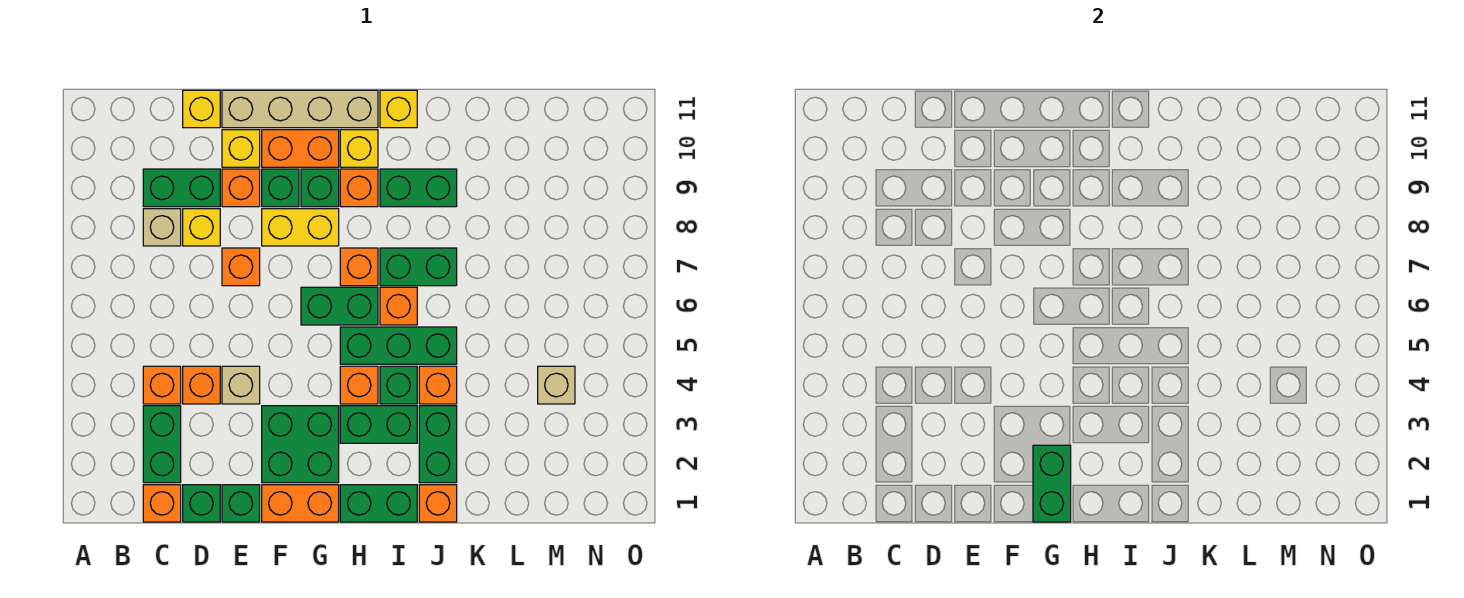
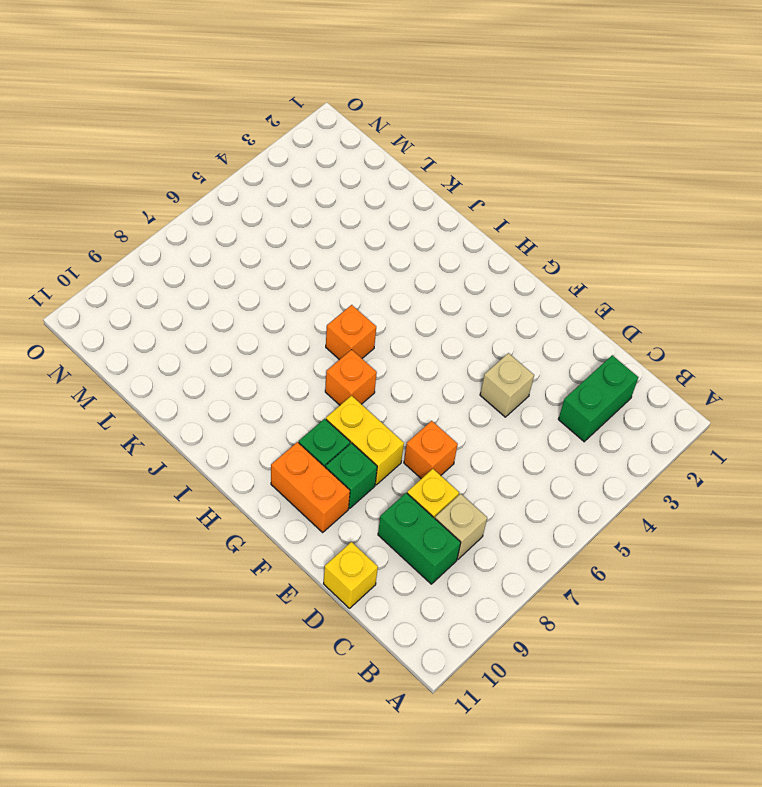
none -> orange brick C1 level 1
none -> orange brick C4 level 1
none -> green brick D1 level 1
none -> orange brick D4 level 1

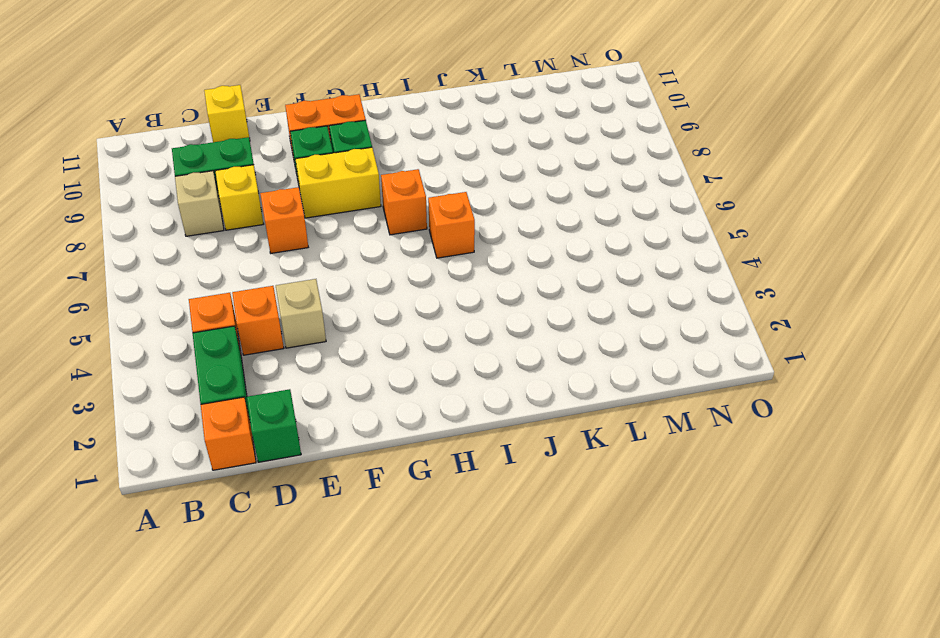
none -> green brick E1 level 1
none -> orange brick E9 level 1
none -> yellow brick E10 level 1
none -> tan brick E11:H11 level 1

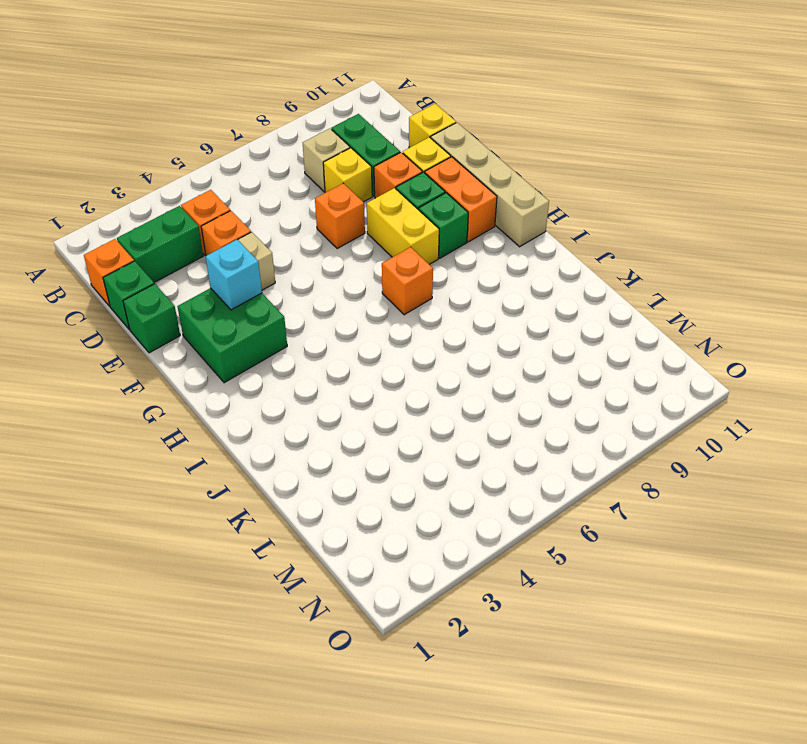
cyan brick F3 level 2 -> none
none -> orange brick F1:G1 level 1
none -> green brick G6:H6 level 1
none -> green brick H1:I1 level 1
none -> green brick H3:I3 level 1

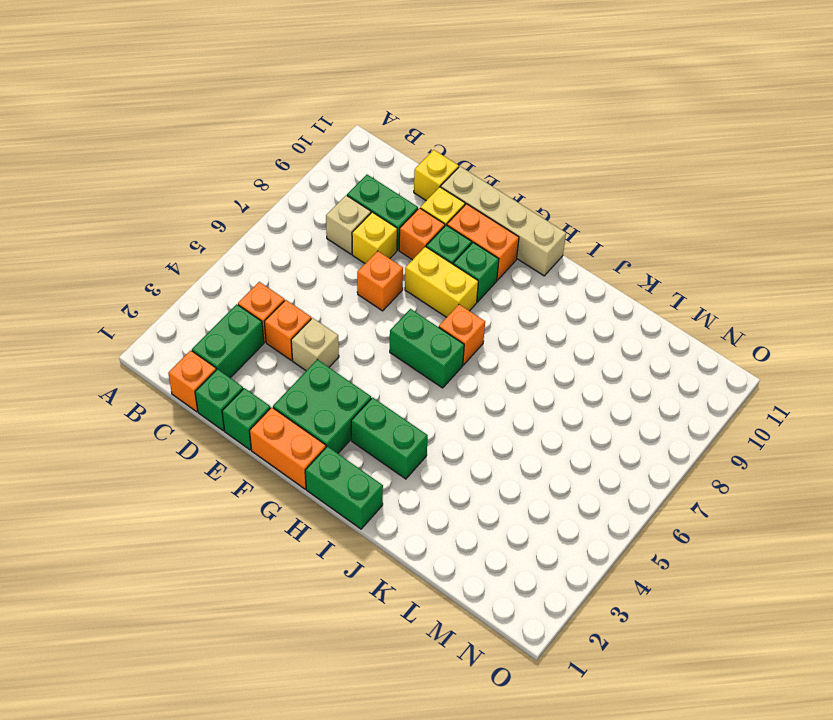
none -> orange brick H4 level 1
none -> green brick H5:J5 level 1
none -> orange brick H9 level 1
none -> yellow brick H10 level 1

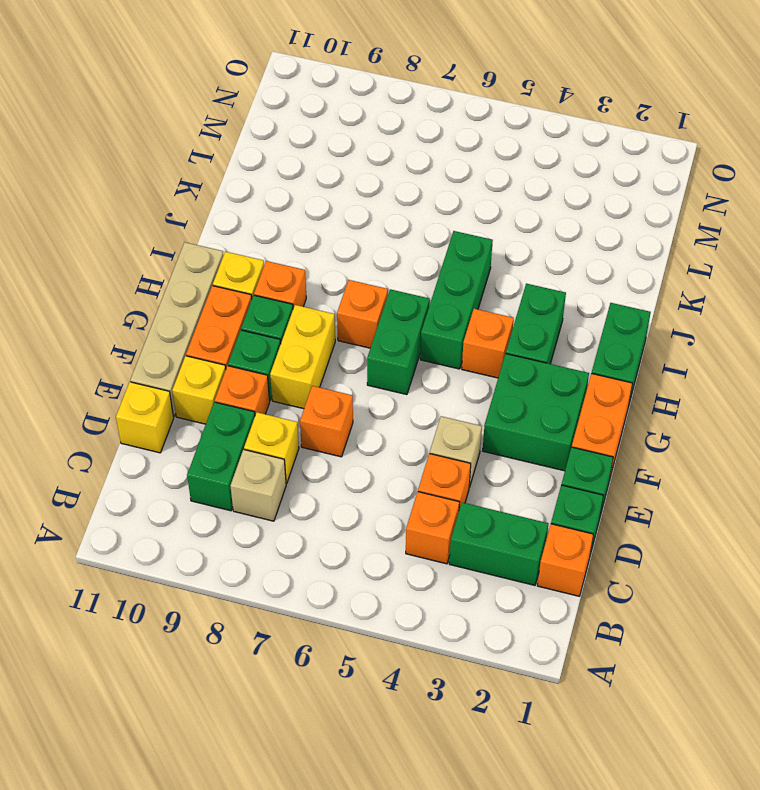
none -> green brick I4 level 1
none -> orange brick I6 level 1
none -> green brick I7:J7 level 1
none -> green brick I9:J9 level 1

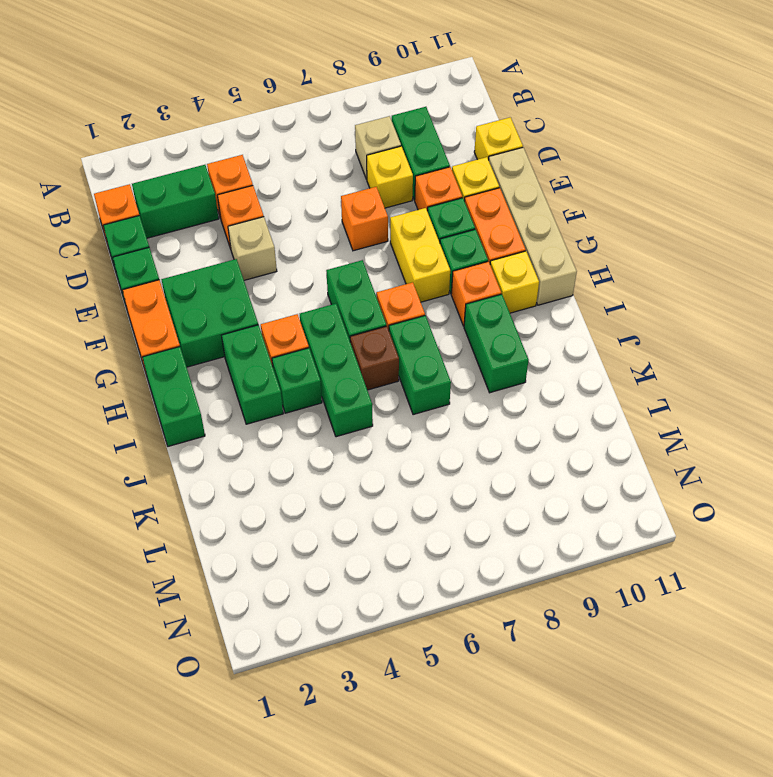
brown brick I6 level 1 -> orange brick I6 level 1
none -> yellow brick I11 level 1
none -> orange brick J1 level 1
none -> green brick J2:J3 level 1
none -> orange brick J4 level 1

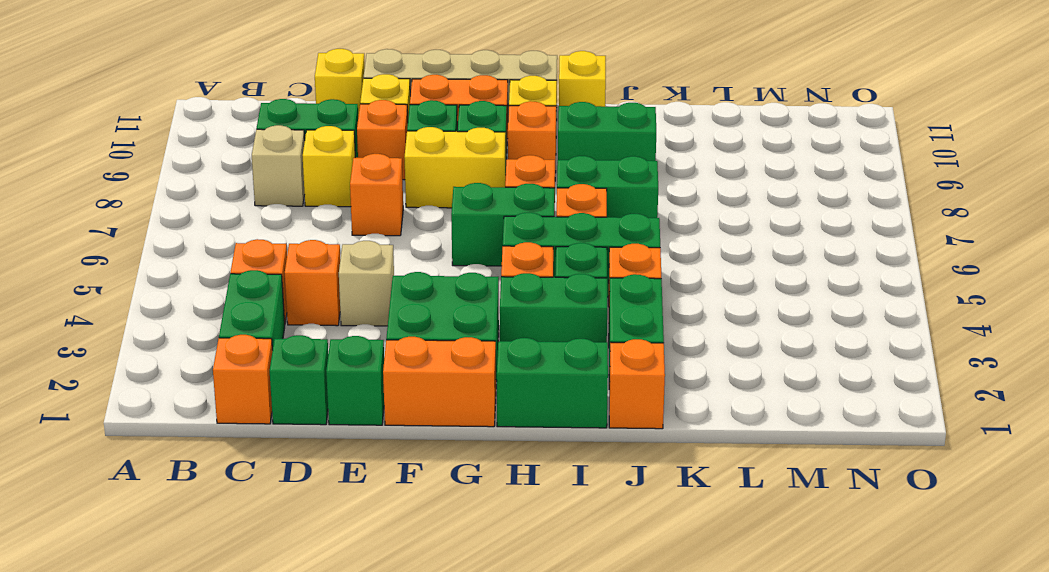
none -> tan brick M4 level 1
none -> green brick G1:G2 level 2

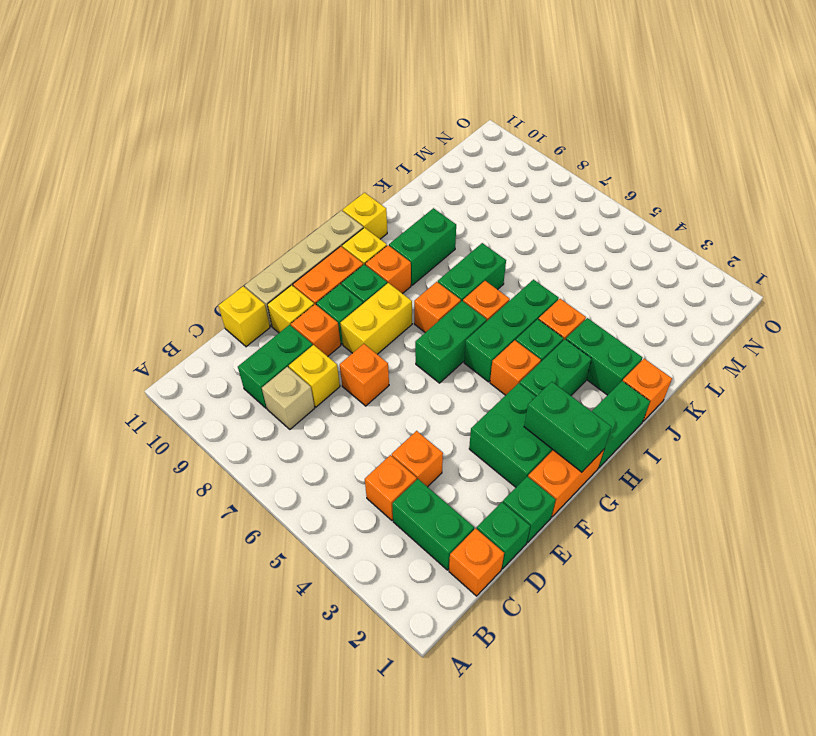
none -> tan brick E4 level 1
none -> tan brick M4 level 1

